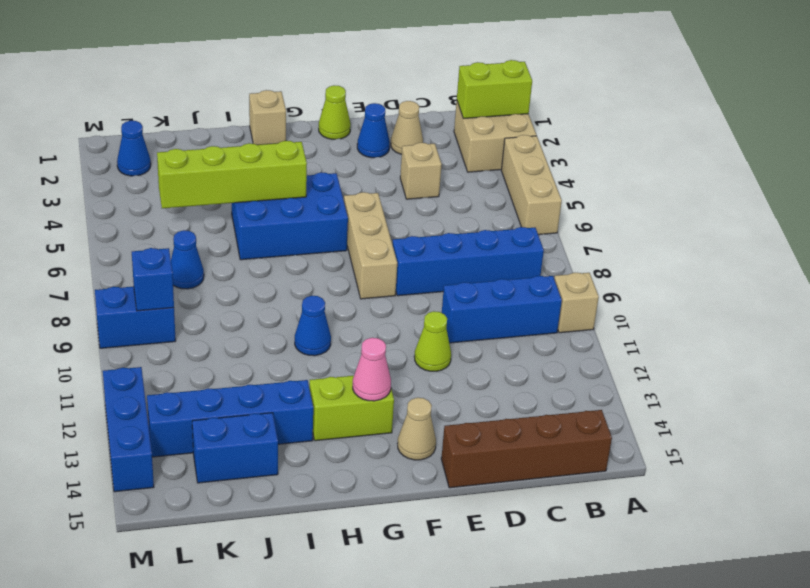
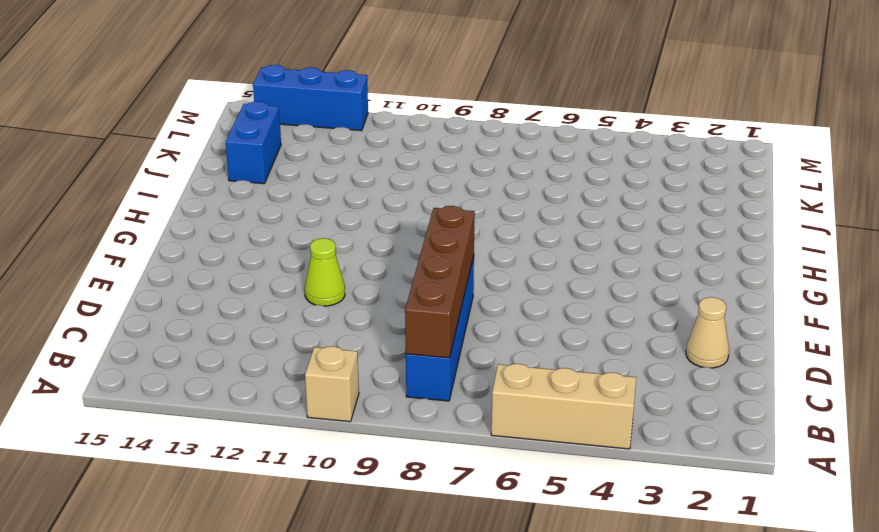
brown brick B8:E8 level 2 -> brown brick B15:E15 level 1
none -> tan brick A2:B3 level 1
none -> blue brick B10:D10 level 1
none -> tan brick D4 level 1

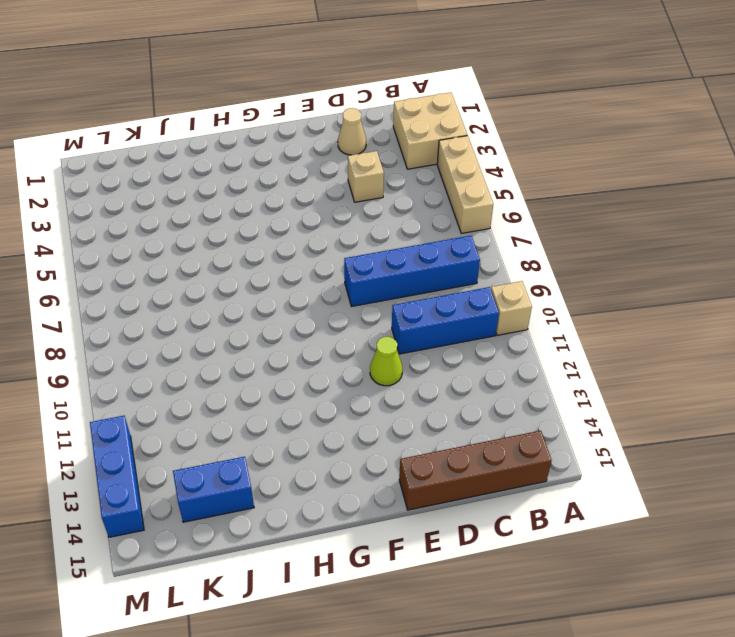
none -> blue cone E2 level 1
none -> lime cone F1 level 1
none -> tan brick F6:F8 level 1

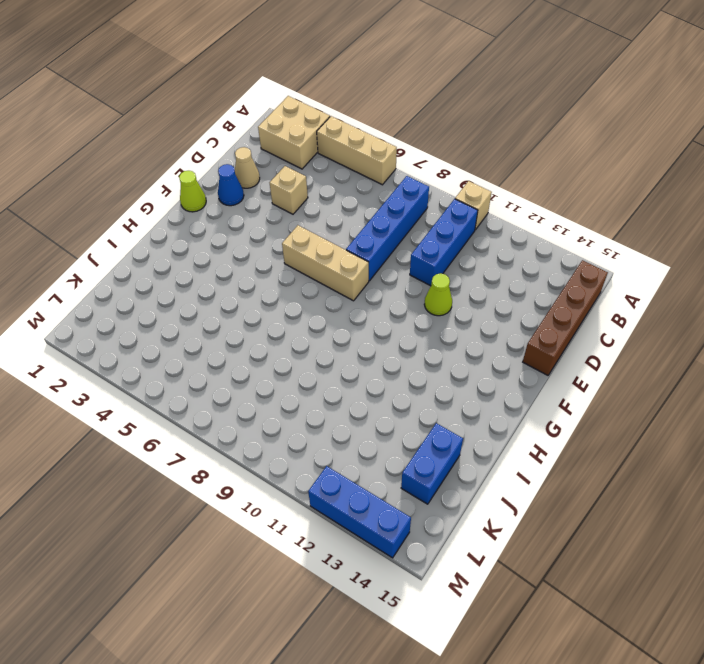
none -> tan cone F14 level 1
none -> blue brick G5:I6 level 1
none -> lime brick G13:H13 level 1

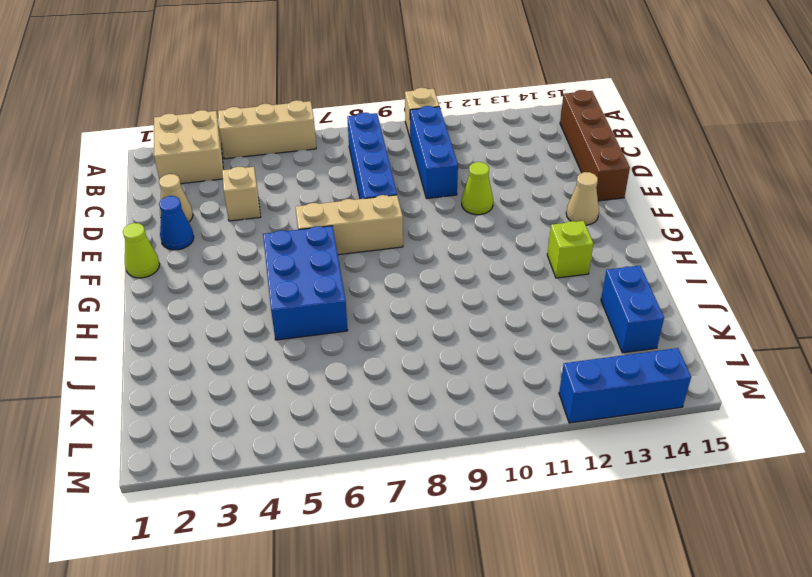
lime brick H13 level 1 -> lime brick G13:H13 level 1
none -> tan brick H1 level 1
none -> blue cone H10 level 1
none -> blue brick I13:L13 level 1

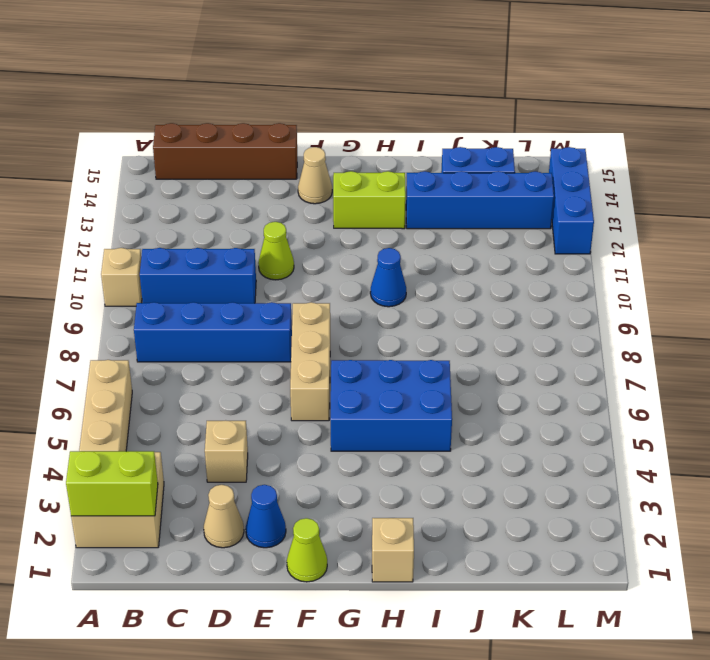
none -> blue cone K7 level 1
none -> blue cone L2 level 1
none -> blue brick L9:M9 level 1

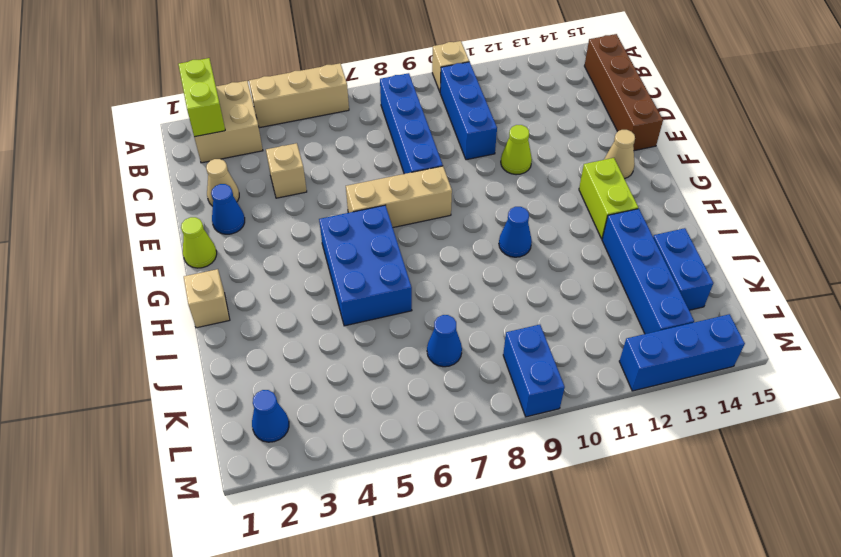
none -> pink cone G13 level 2
none -> lime brick H5:K5 level 2
none -> blue brick L9 level 2

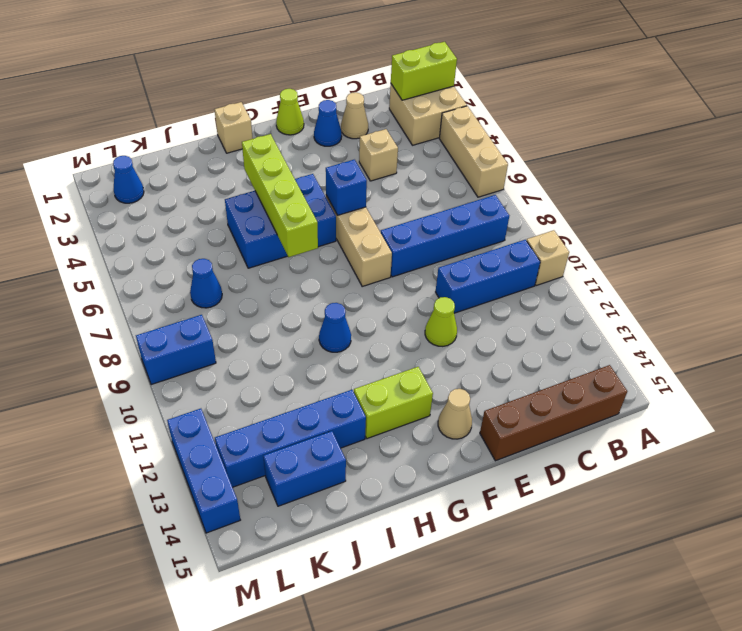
blue brick F6 level 2 -> blue brick L9 level 2
lime brick H4:H7 level 2 -> lime brick H5:K5 level 2
none -> pink cone G13 level 2

